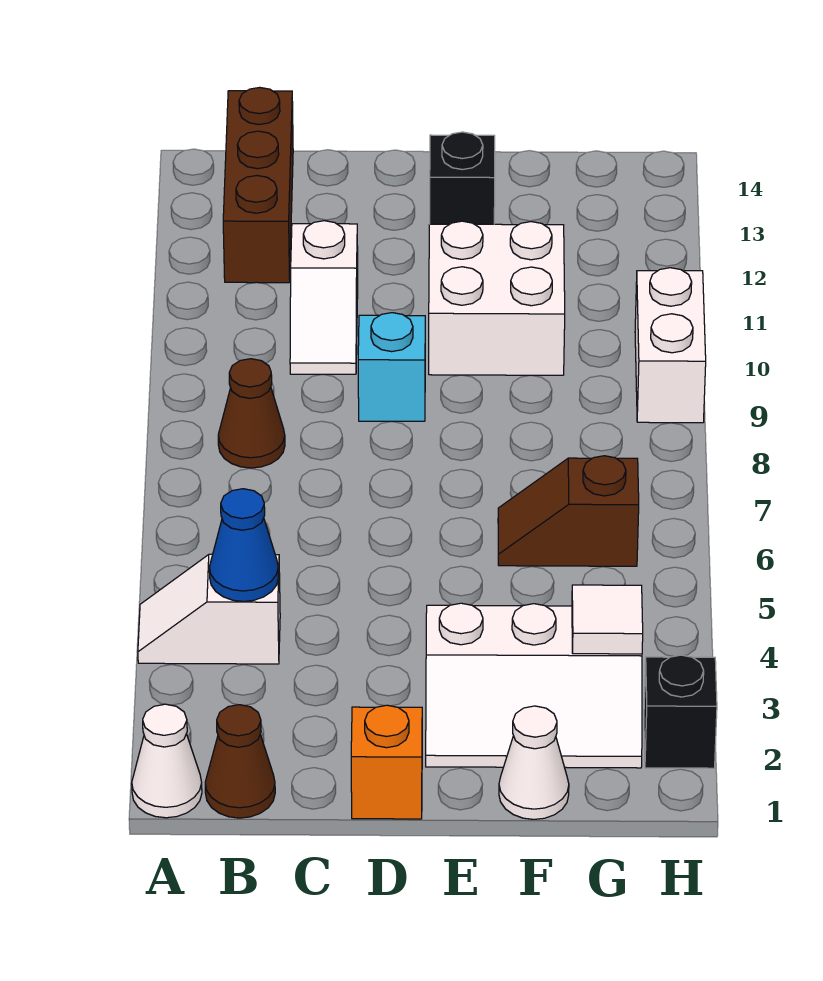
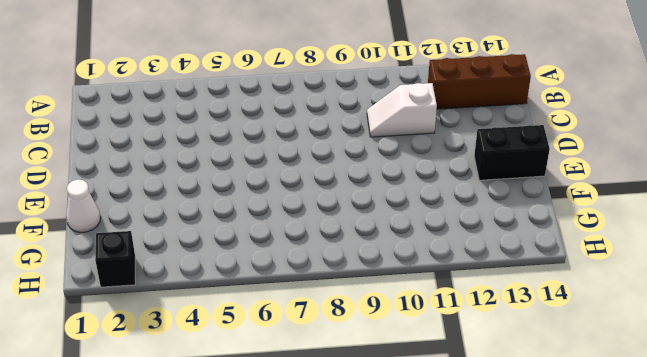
black brick E13:E14 level 1 -> black brick E13 level 1
none -> white cone A1 level 1
none -> white slope A4:B4 level 1 top B
none -> brown cone B1 level 1

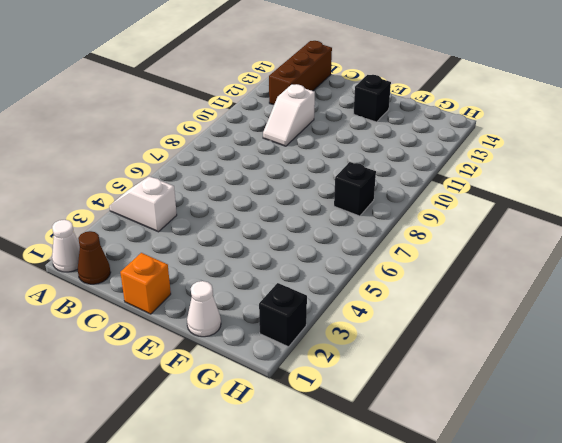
black brick G8 level 1 -> none
none -> brown cone B8 level 1
none -> cyan brick D9 level 1
none -> white slope E2:G3 level 1 top 3

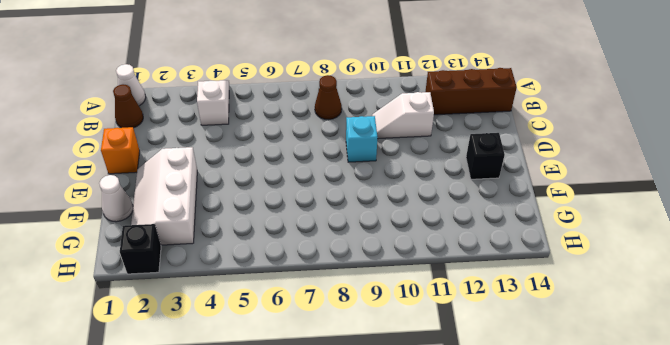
none -> white brick E10:F11 level 1
none -> brown slope F6:G6 level 1 top G
none -> white brick H9:H10 level 1

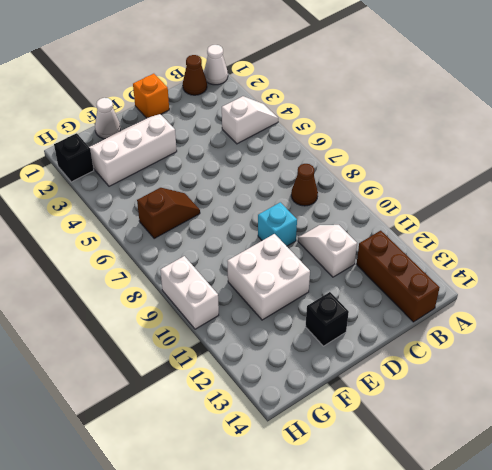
none -> blue cone B4 level 2
none -> white tile G3 level 2

